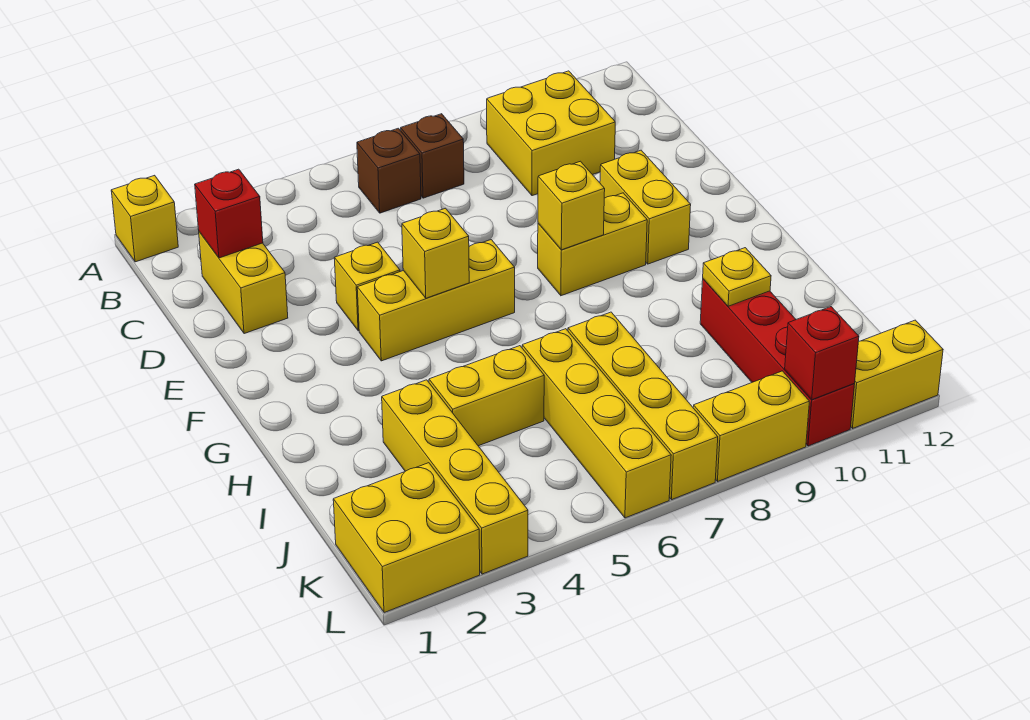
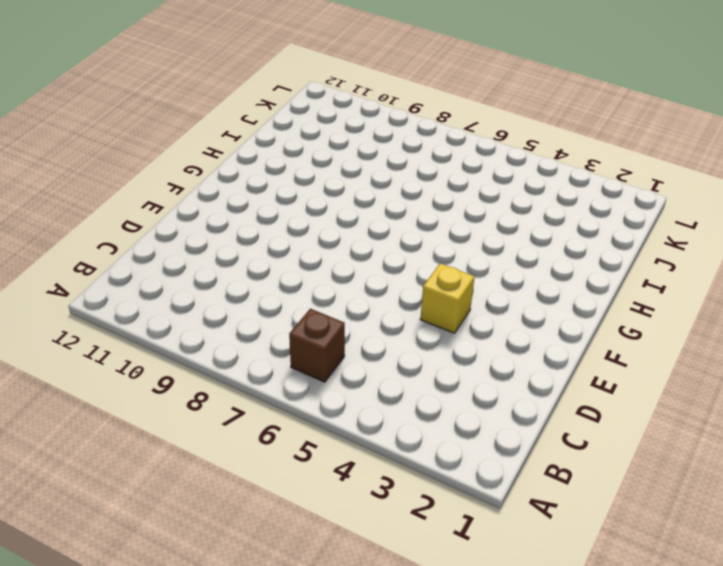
none -> yellow brick A1 level 1
none -> brown brick B7 level 1
none -> yellow brick B9:C10 level 1

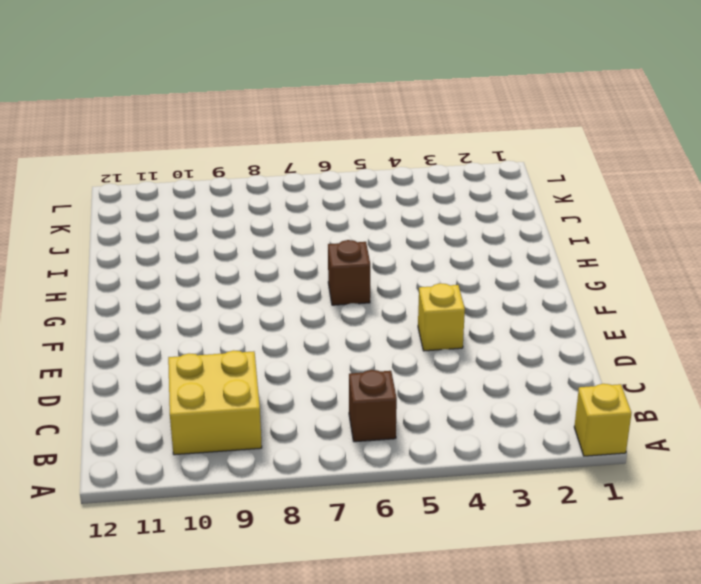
brown brick G6 level 1 -> brown brick B7 level 1
none -> yellow brick C2:D2 level 1
none -> yellow brick E10:F10 level 1
none -> yellow brick F4:F6 level 1

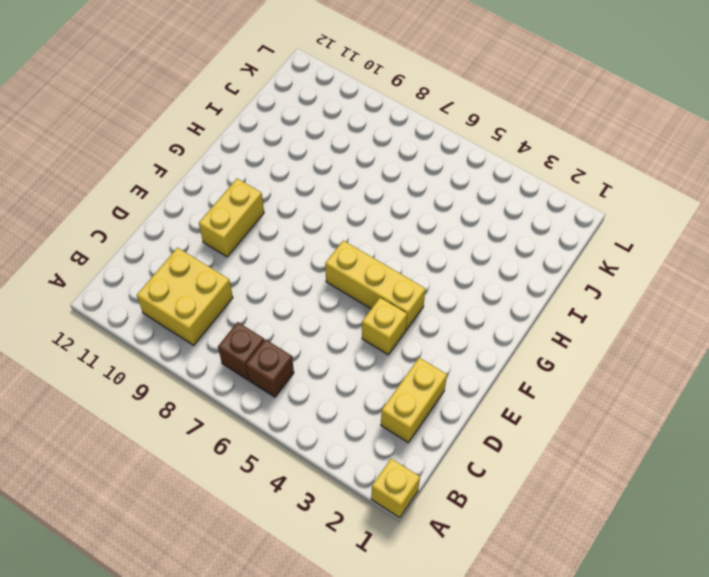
none -> yellow brick F8:F9 level 1
none -> yellow brick I3:L3 level 1
none -> yellow brick I4:I5 level 1

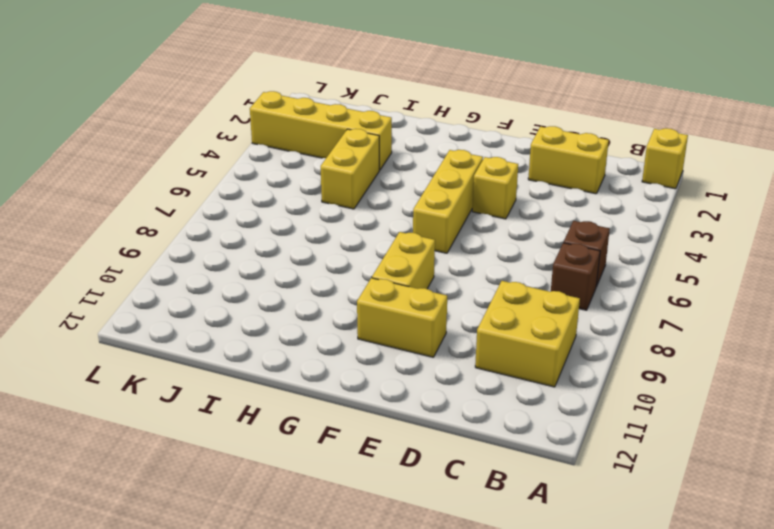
none -> yellow brick I6:L6 level 1
none -> yellow brick I7:L7 level 1
none -> red brick I10:L10 level 1

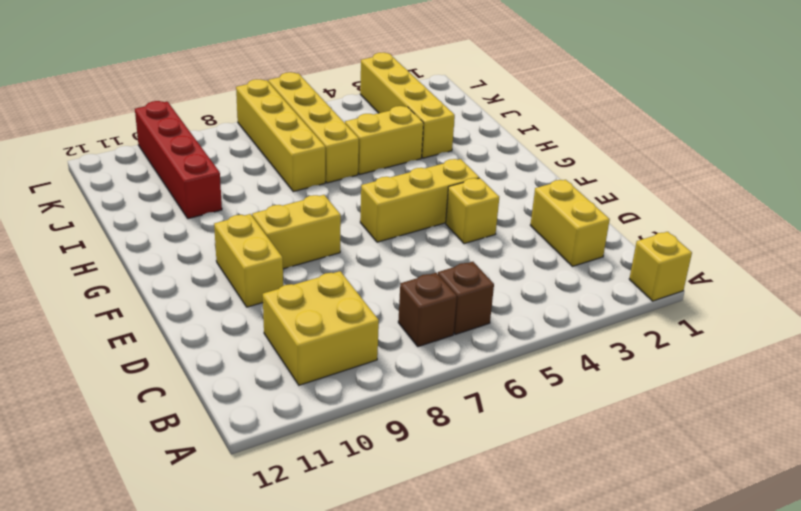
none -> yellow brick K1:L2 level 1
none -> yellow brick L8:L9 level 1
none -> yellow brick L11:L12 level 1

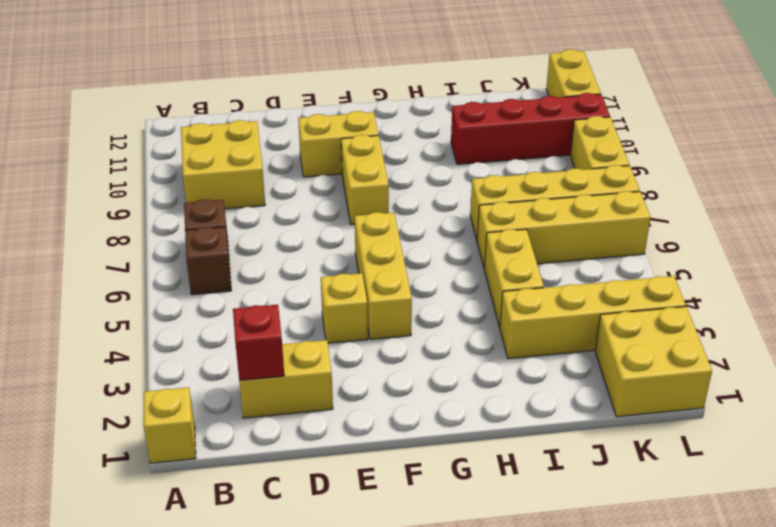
none -> yellow brick F5 level 2
none -> yellow brick F8 level 2
none -> yellow plate I10 level 2

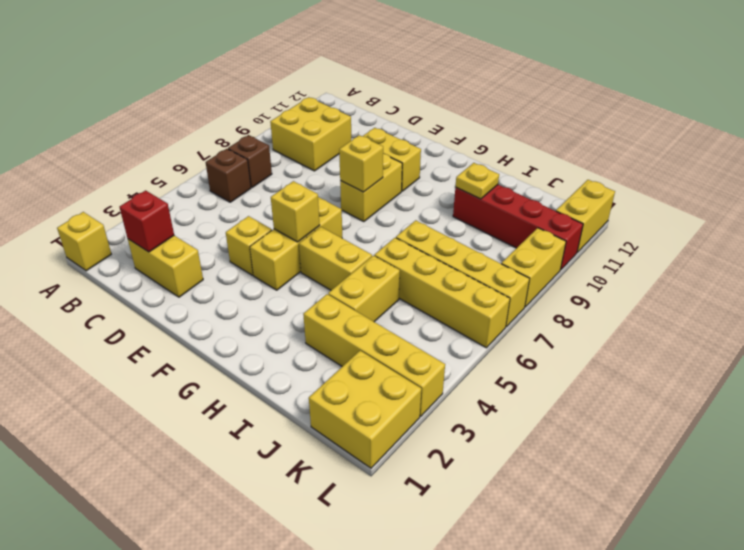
yellow brick G5:H5 level 1 -> none
none -> red brick L10 level 2

